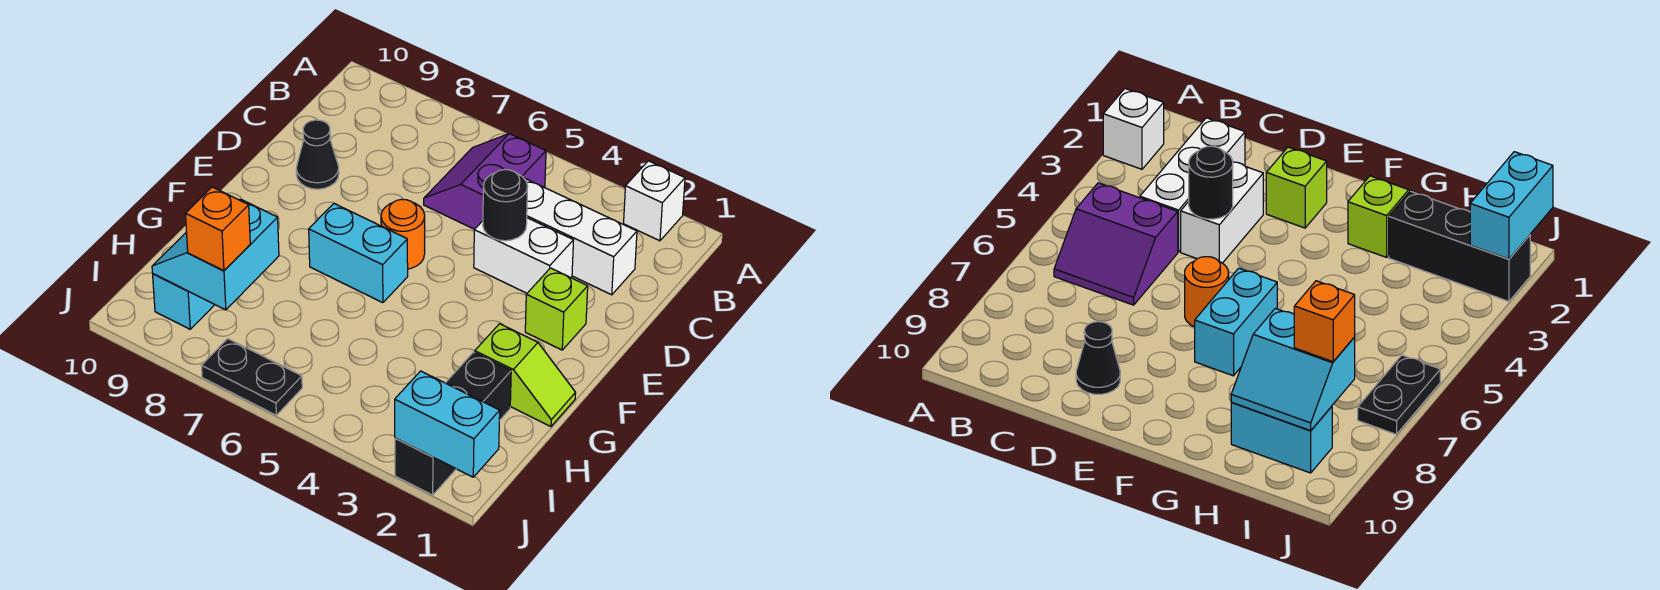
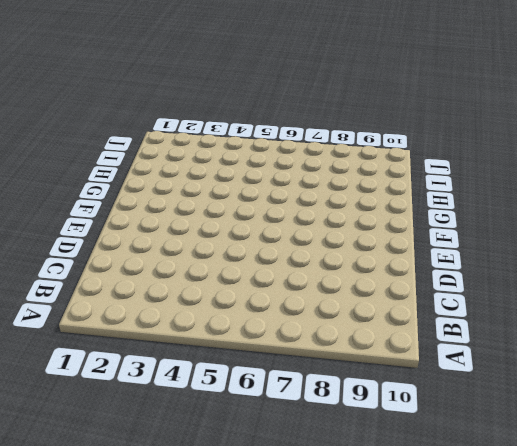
none -> white brick A2 level 1
none -> purple slope B5:C6 level 1 top 5
none -> white brick C2:C4 level 1

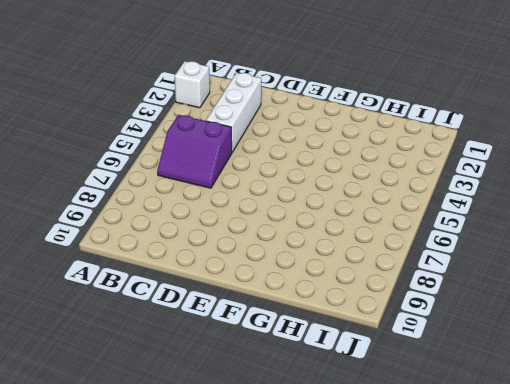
none -> white brick D3:D4 level 1
none -> black cone D9 level 1
none -> lime brick E2 level 1

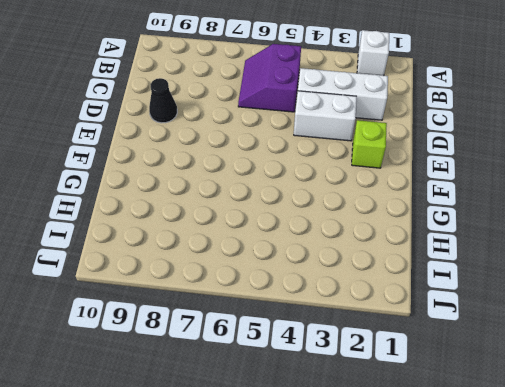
none -> orange round brick E6 level 1
none -> cyan brick F6:F7 level 1
none -> lime slope G1:G2 level 1 top 2

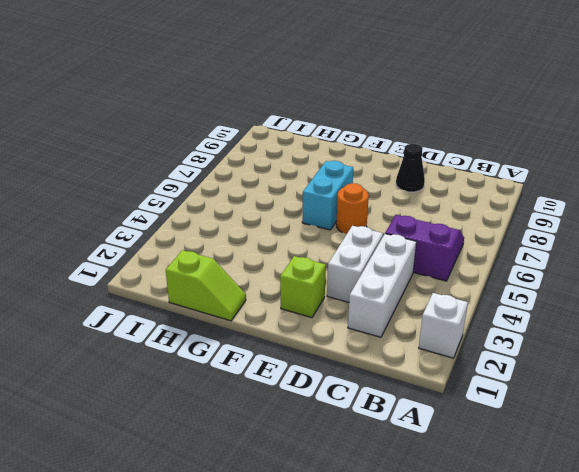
lime slope G1:H1 level 1 top H -> lime slope G1:G2 level 1 top 2
none -> black brick H2:J2 level 1
none -> cyan brick H9:I9 level 1
none -> black plate J6:J7 level 1

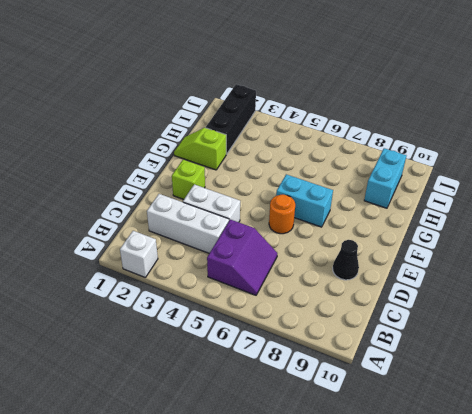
none -> black plate J6:J7 level 1
none -> black round brick D4 level 2
none -> cyan slope H8:I9 level 2 top 8

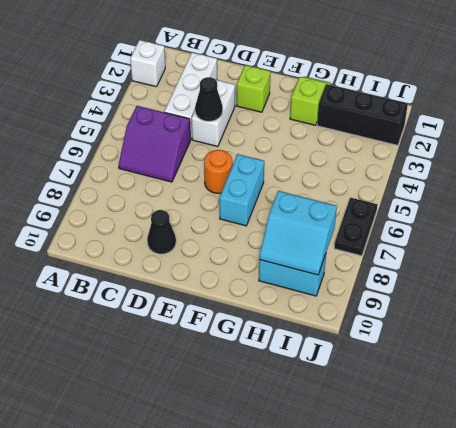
black cone D4 level 2 -> black round brick D4 level 2
none -> cyan brick J1:J2 level 2
none -> orange brick I8 level 3

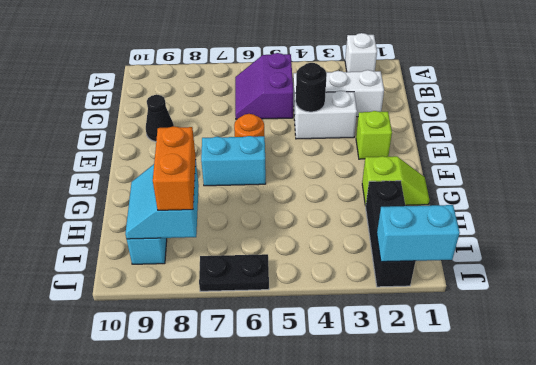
orange brick H8:I8 level 3 -> orange brick I8 level 3

